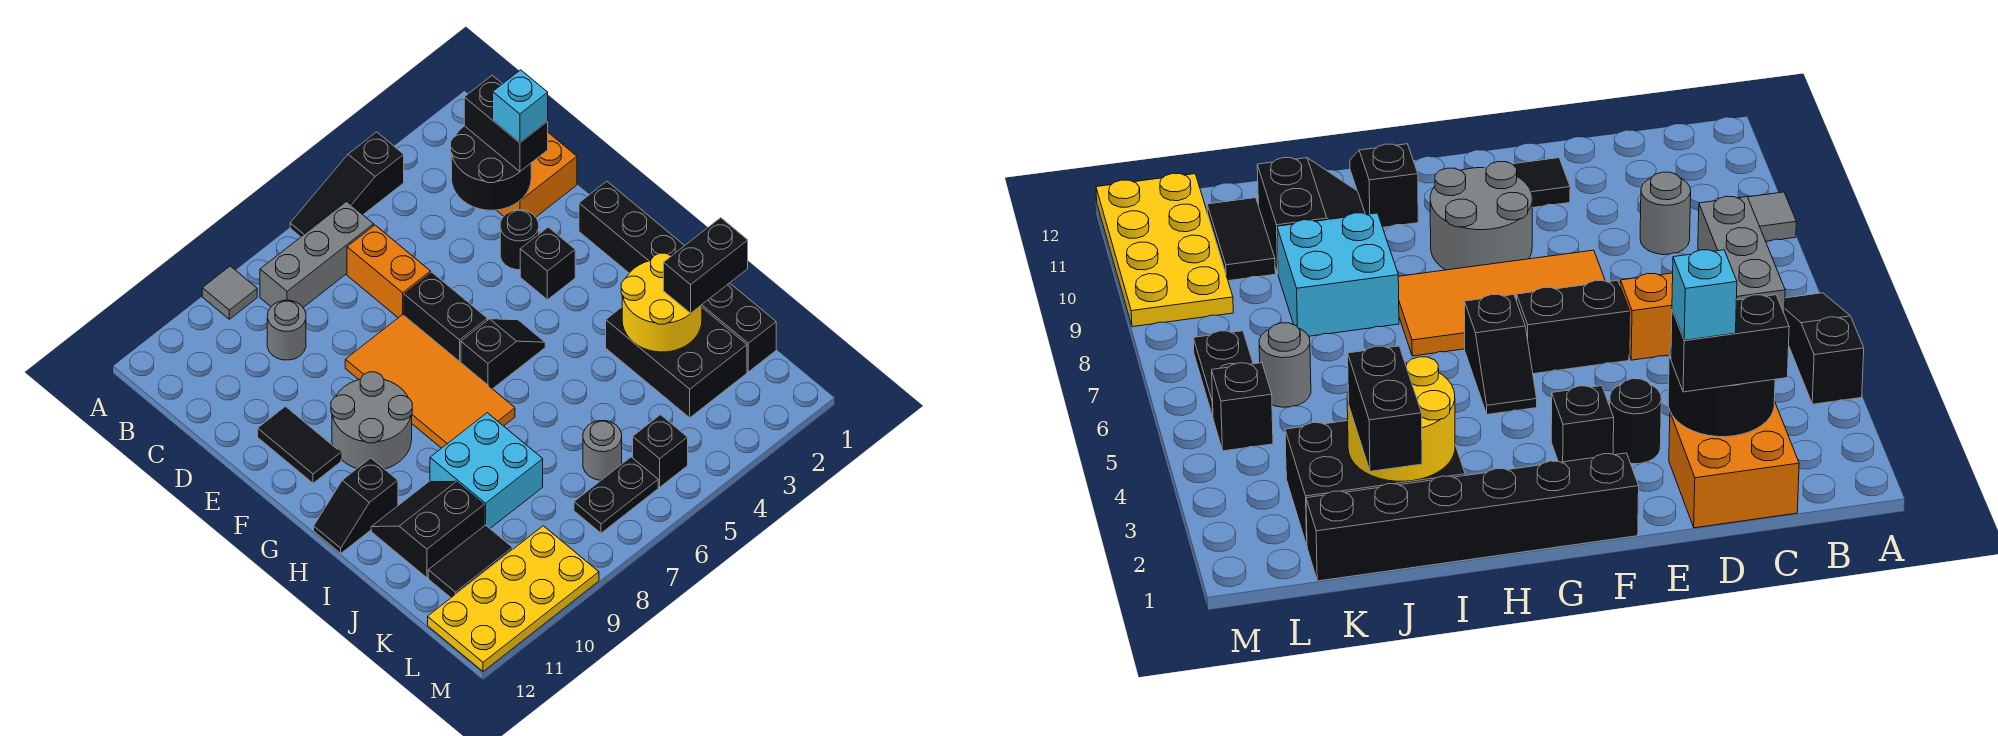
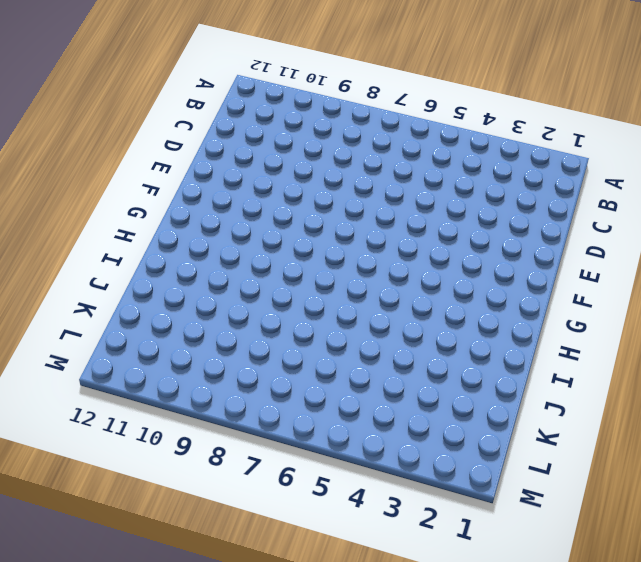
none -> black slope A4:A6 level 1 top 4
none -> grey tile A9 level 1
none -> grey brick B6:B8 level 1

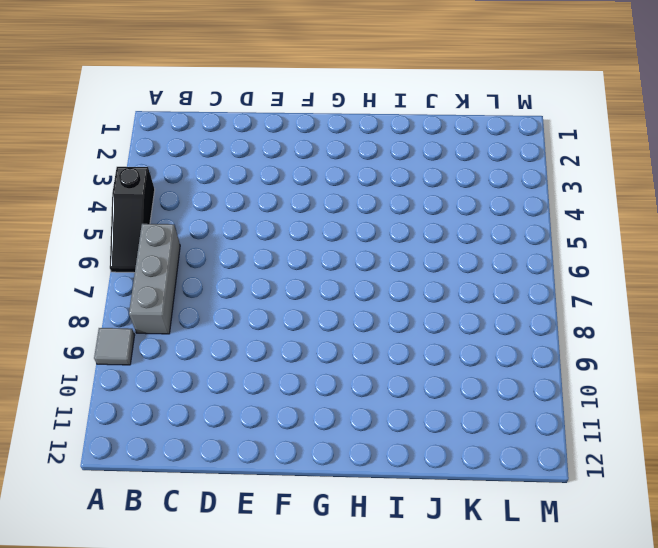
none -> orange brick C1:D2 level 1
none -> orange brick C6:D6 level 1
none -> grey round brick C9 level 1

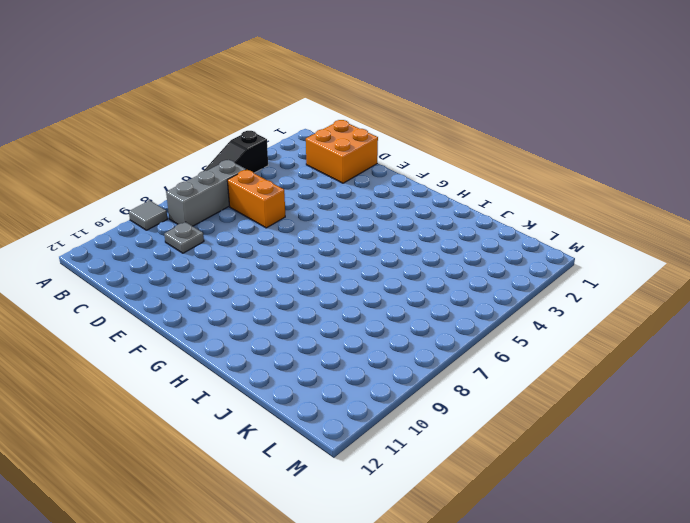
grey plate C9 level 1 -> grey round brick C9 level 1
none -> black round brick E3 level 1
none -> black brick E6:F6 level 1
none -> orange tile E7:H8 level 1

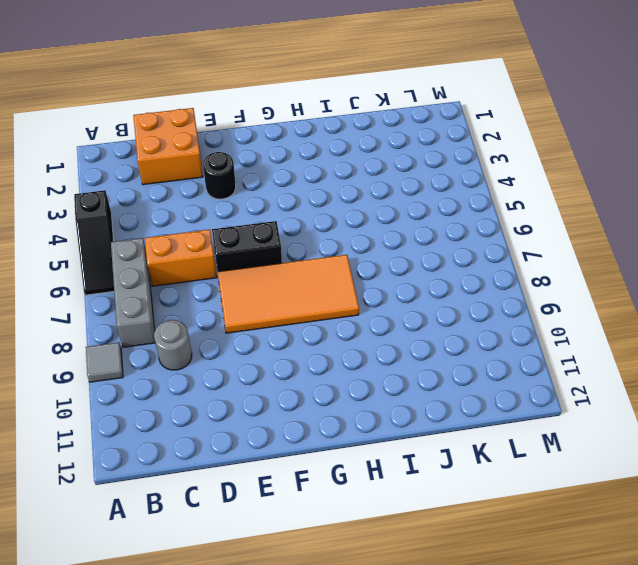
none -> black tile E11:F11 level 1
none -> black brick F1:K1 level 1
none -> black brick F3 level 1

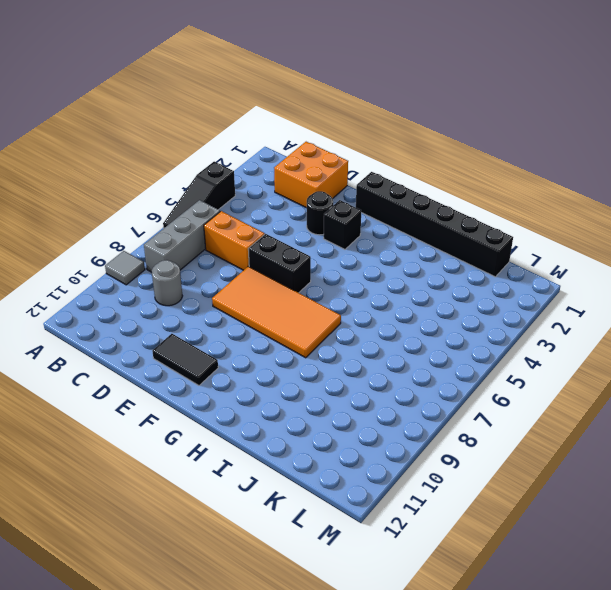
none -> grey round brick F9:G10 level 1
none -> black slope G5:G6 level 1 top 6
none -> black slope H11:H12 level 1 top 11

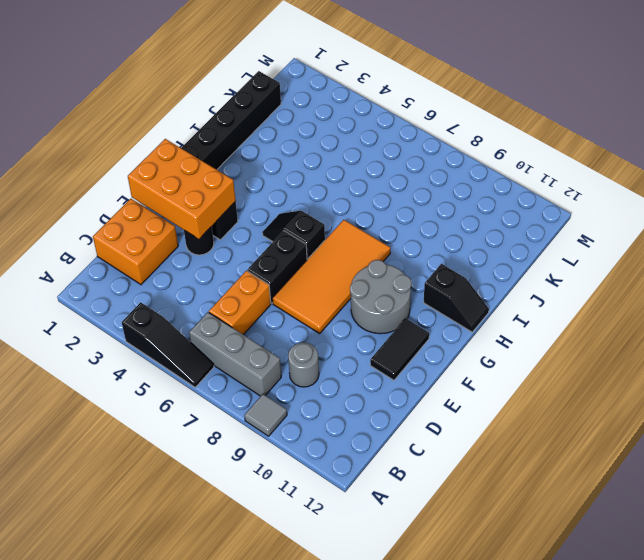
orange brick E1:F3 level 2 -> none
none -> black brick I2:K3 level 1
none -> cyan brick I8:J9 level 1
none -> black slope I10:J11 level 1 top J

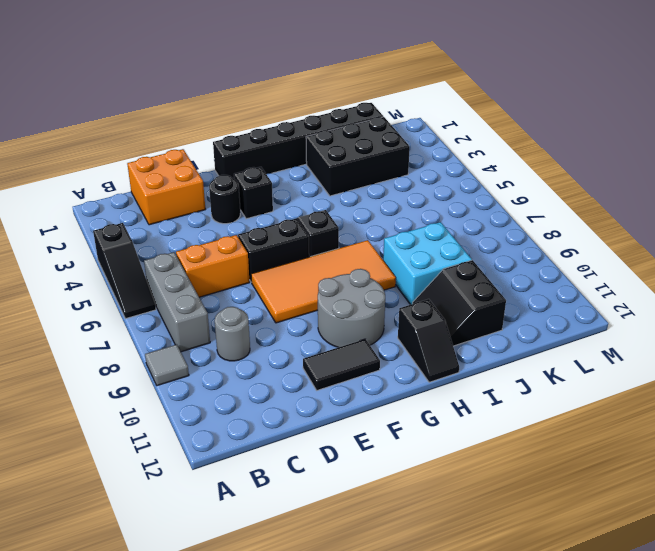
none -> grey round brick K6 level 1
none -> black tile K10:K11 level 1
none -> black brick L5 level 1

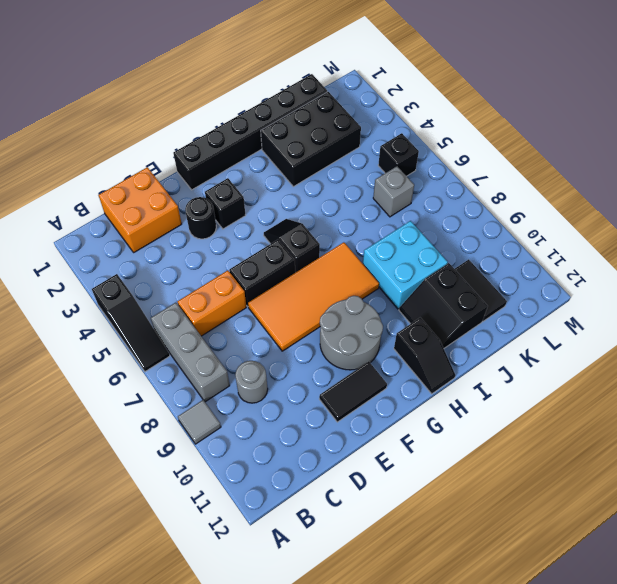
grey brick K6 level 1 -> grey round brick K6 level 1
none -> black plate L6:L7 level 1
none -> yellow plate L9:M12 level 1
none -> black round brick C2:D3 level 2

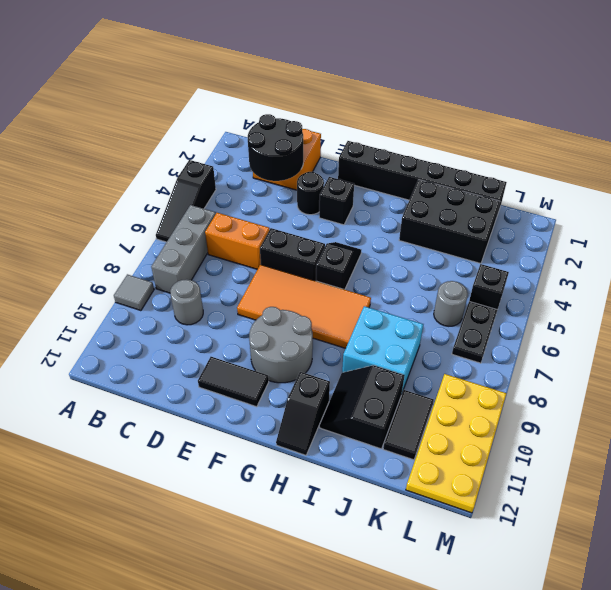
none -> yellow round brick I2:J3 level 2
none -> black brick C2:D2 level 3
none -> black brick J1:J2 level 3

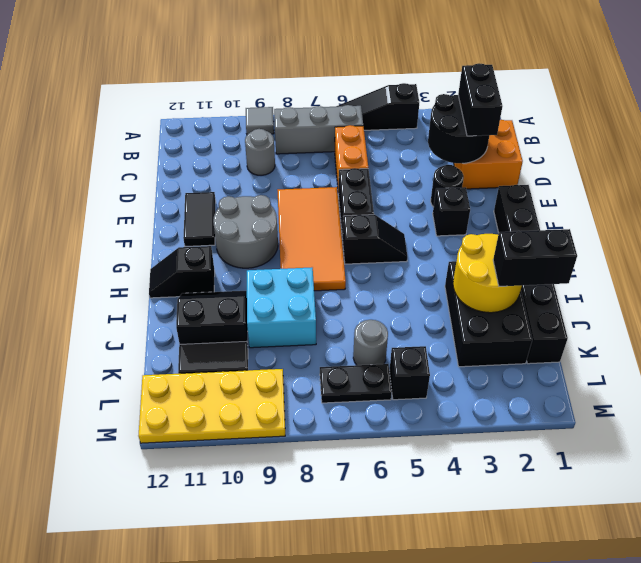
none -> cyan brick D2 level 4

